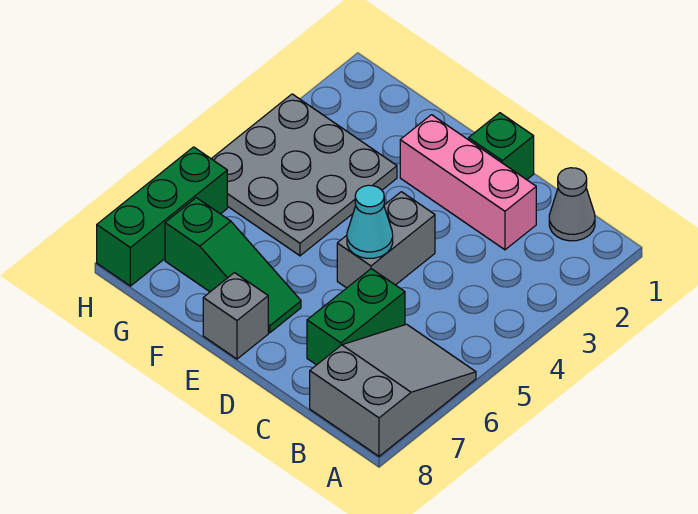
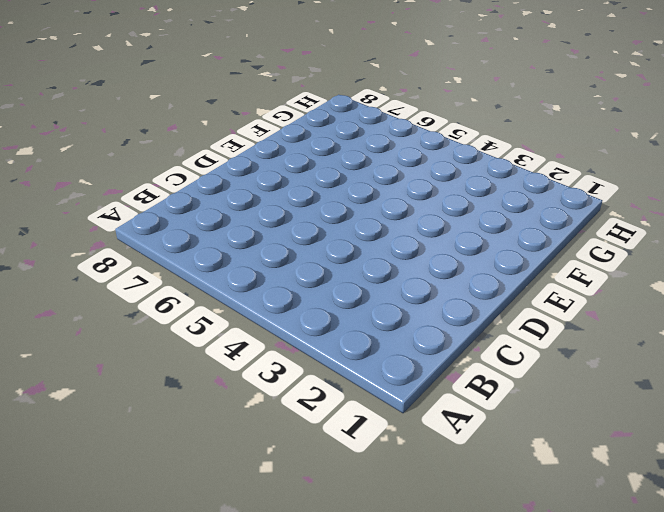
none -> grey slope A6:B8 level 1 top 8
none -> grey cone B1 level 1

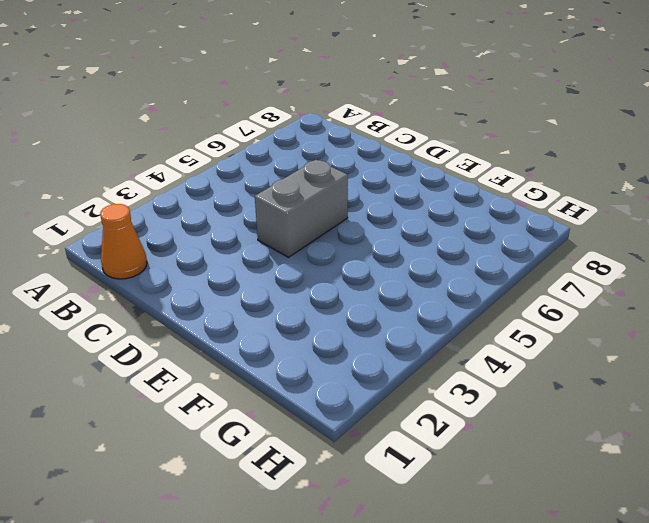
orange cone B1 level 1 -> grey cone B1 level 1
none -> grey slope A6:B8 level 1 top 8
none -> pink brick C2:E2 level 1

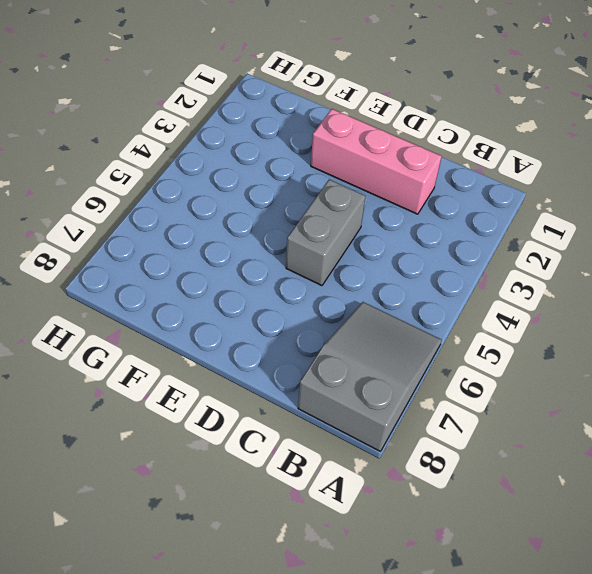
none -> grey cone B1 level 1
none -> green brick C6:C7 level 1

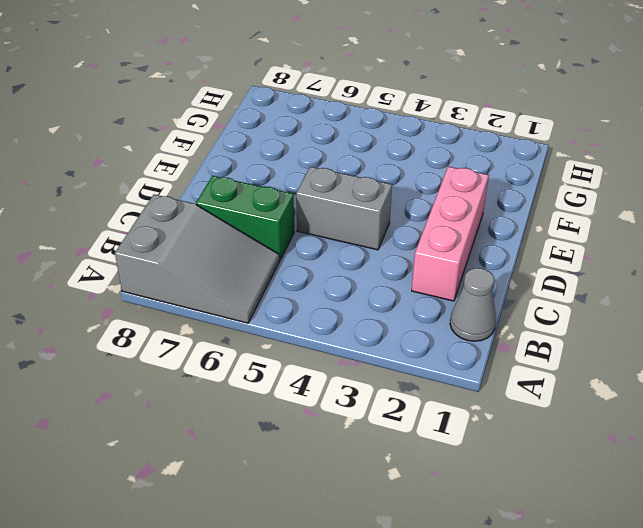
none -> green brick D1 level 1
none -> green slope E7:G7 level 1 top G

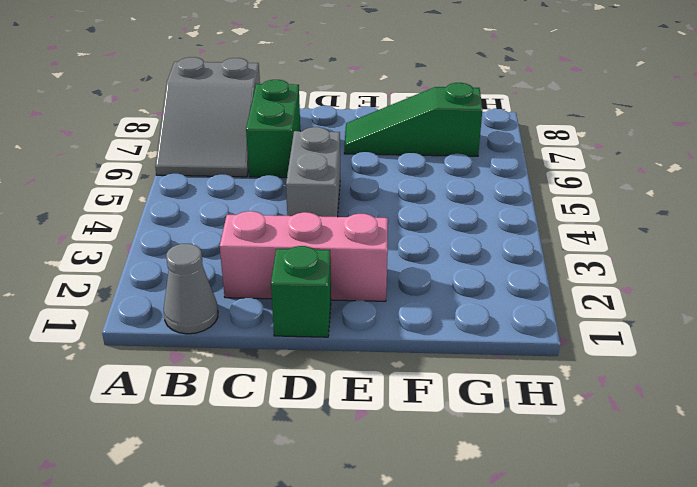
none -> grey brick E8 level 1
none -> grey plate F3:H5 level 1

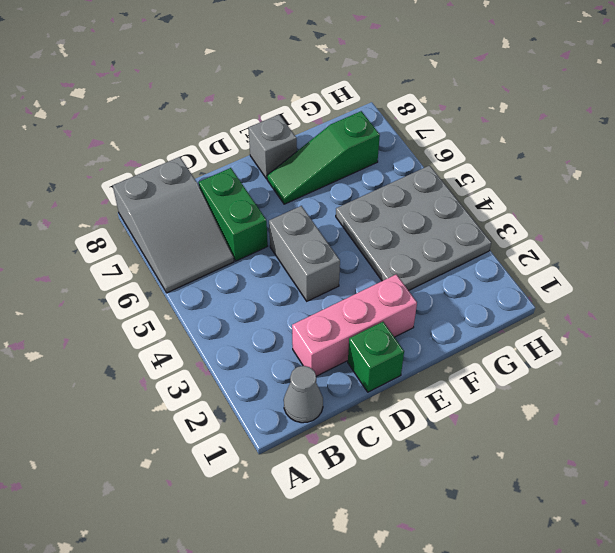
none -> green brick H6:H8 level 1
none -> cyan cone D5 level 2

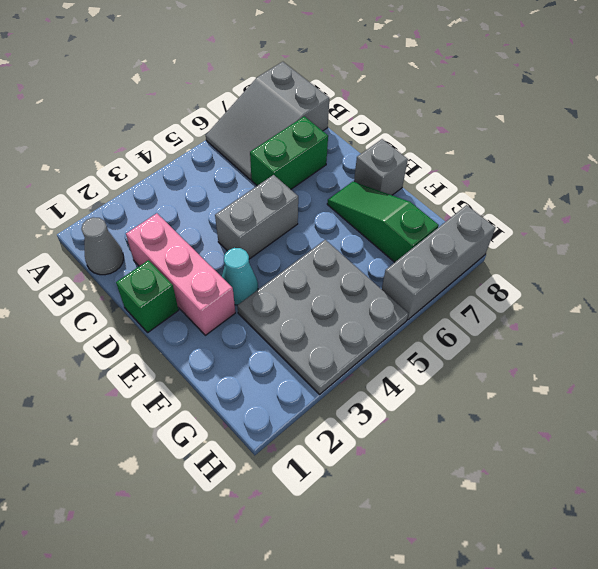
cyan cone E3 level 1 -> cyan cone D5 level 2
grey brick H6:H8 level 1 -> green brick H6:H8 level 1

